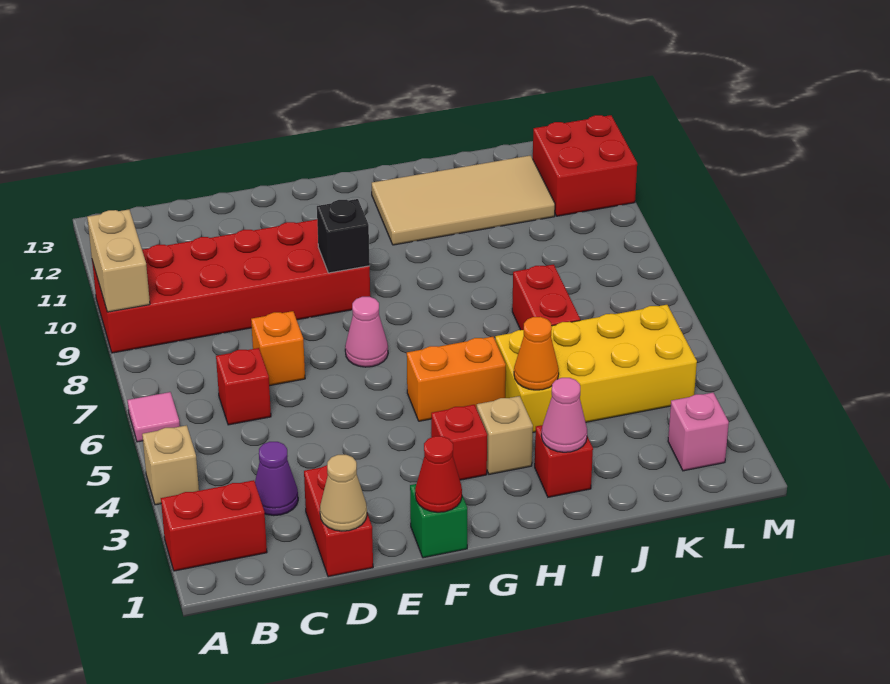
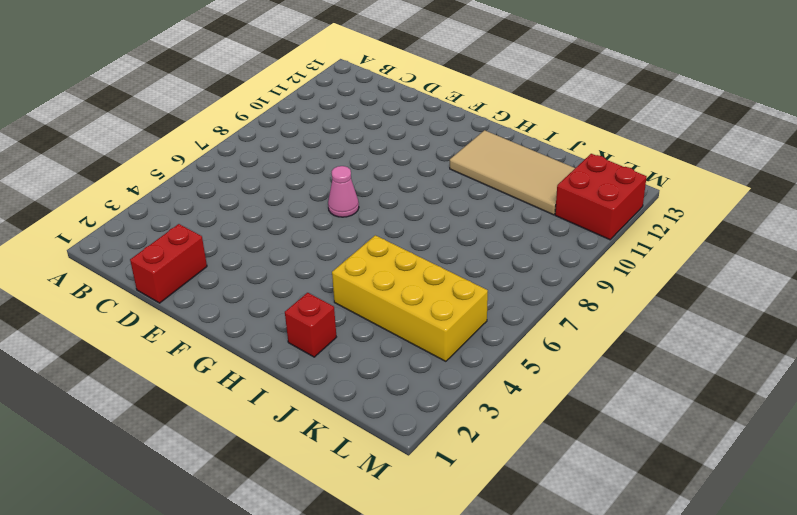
none -> red brick A2:B2 level 1
none -> tan brick A4 level 1
none -> pink tile A6 level 1

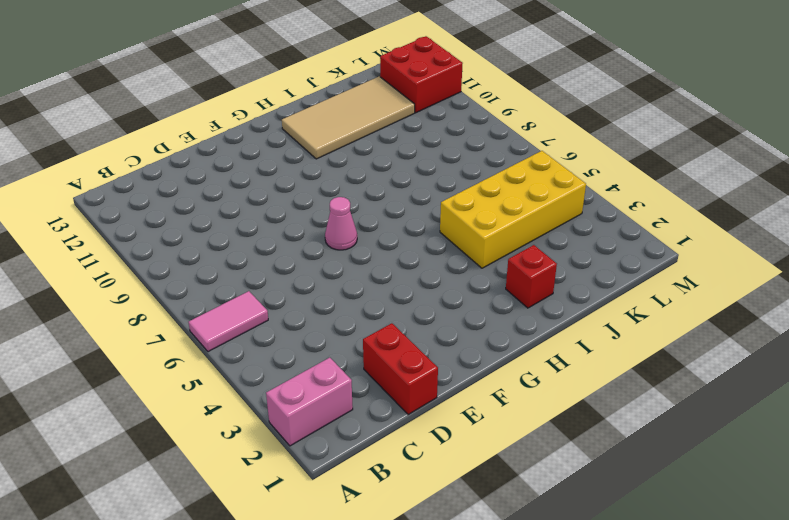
pink brick A2:B2 level 1 -> red brick A2:B2 level 1
pink tile A6:B6 level 1 -> pink tile A6 level 1
none -> tan brick A4 level 1
none -> red brick A9:F10 level 1
none -> purple cone C3 level 1

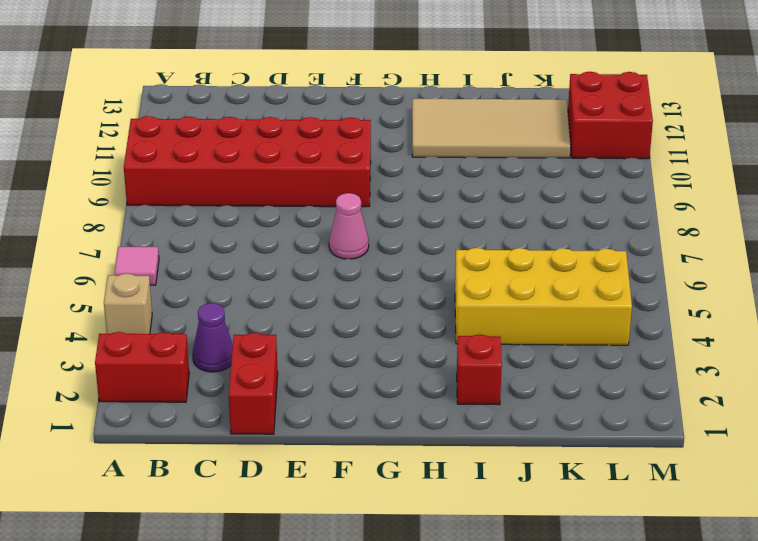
none -> red brick C6 level 1
none -> orange brick D7 level 1
none -> green brick F1 level 1

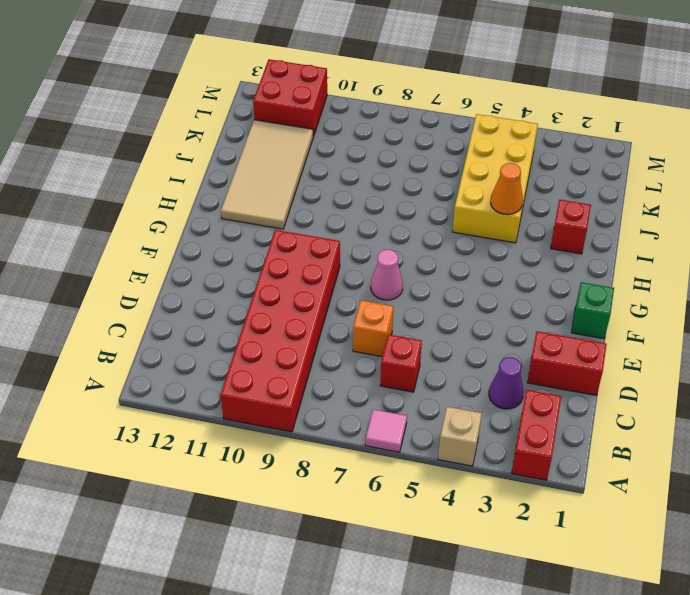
none -> red brick G3 level 1
none -> orange brick G5:H5 level 1
none -> tan brick H3 level 1

